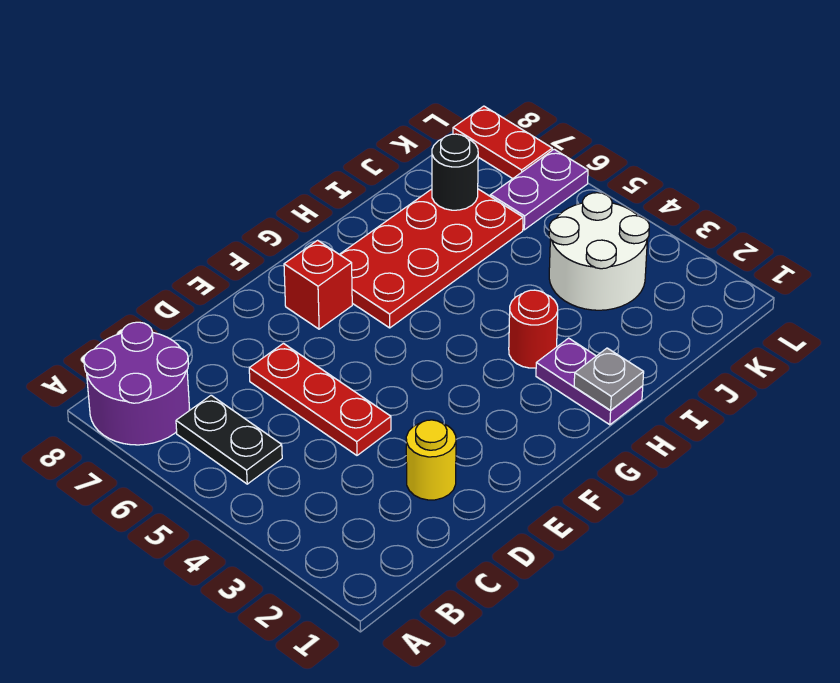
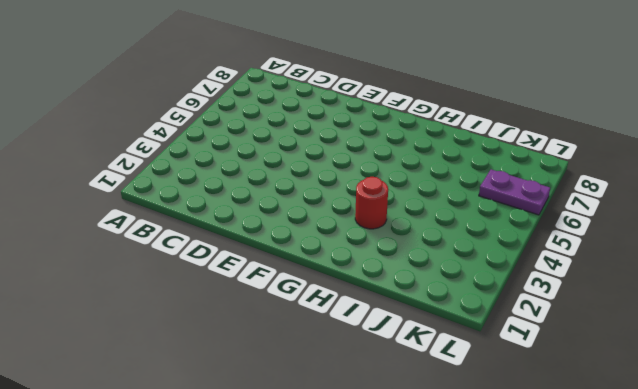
none -> purple round brick A7:B8 level 1
none -> black plate B5:B6 level 1
none -> yellow round brick D2 level 1

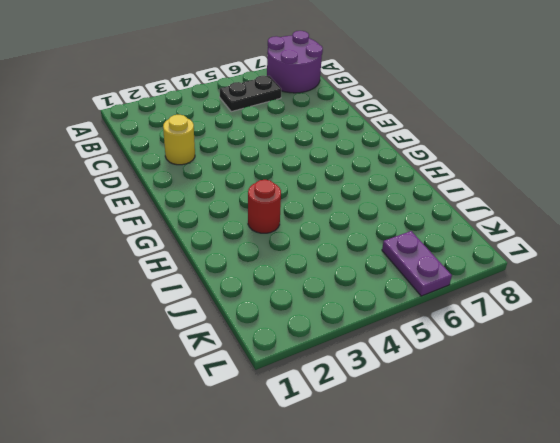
none -> red plate D4:D6 level 1
none -> red brick F7 level 1
none -> red plate G6:J7 level 1

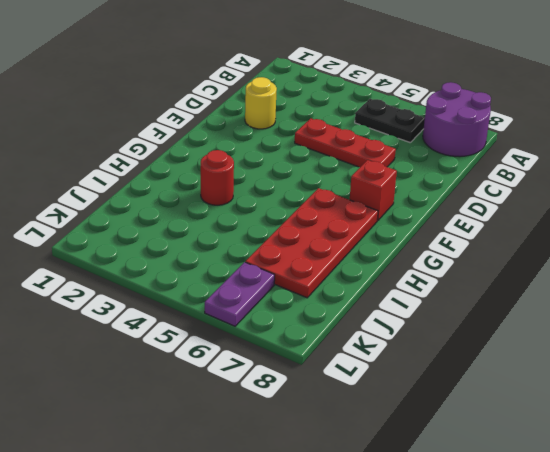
none -> purple plate H1:H2 level 1
none -> white round brick J3:K4 level 1
none -> red plate L7:L8 level 1

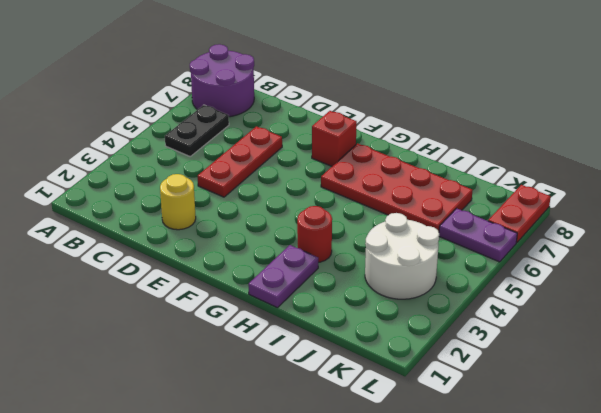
none -> grey plate H1 level 2
none -> black round brick J7 level 2

